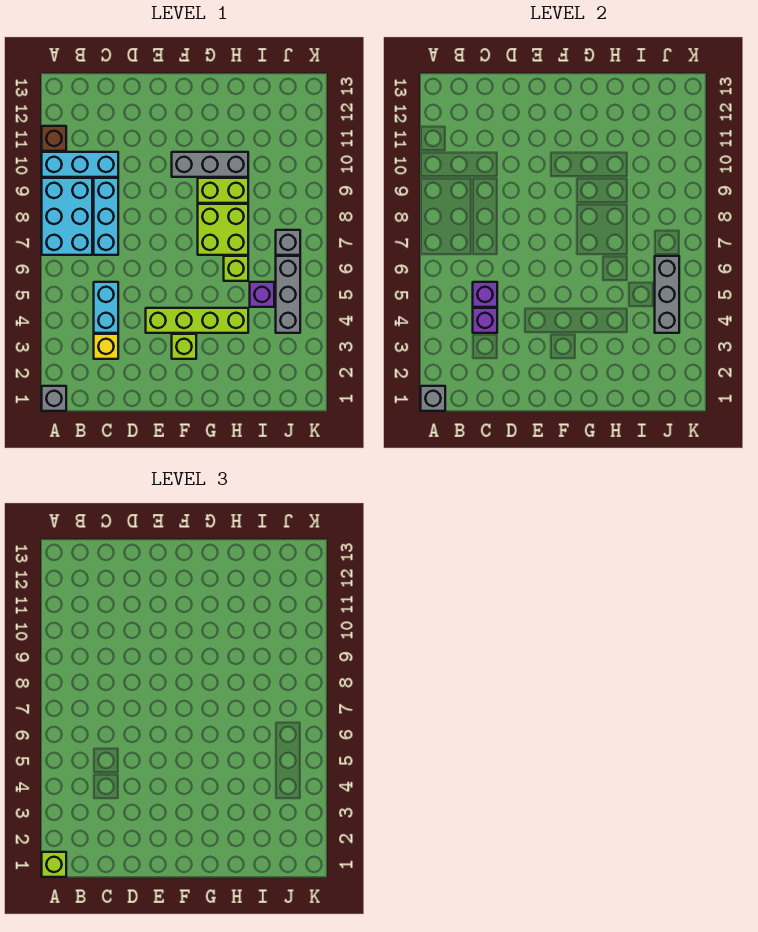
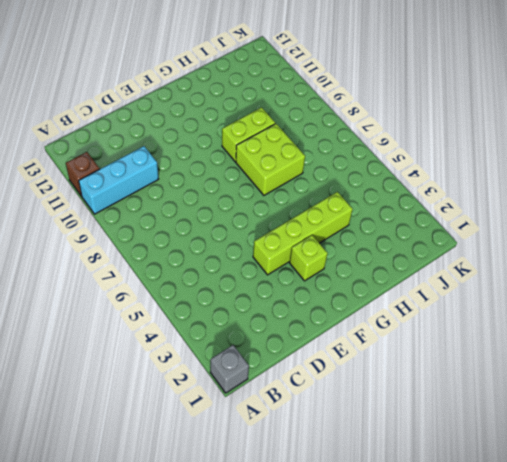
none -> cyan brick A7:B9 level 1
none -> yellow brick C3 level 1
none -> cyan brick C4:C5 level 1

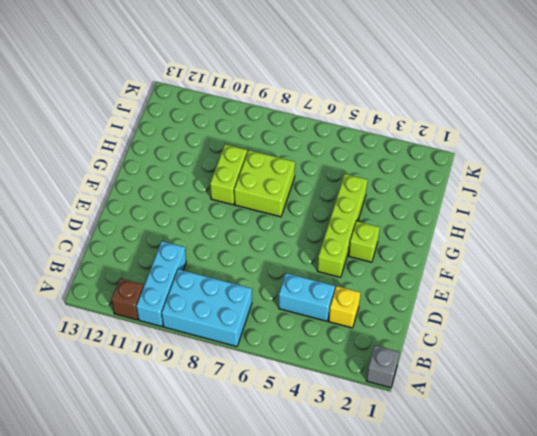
none -> cyan brick C7:C9 level 1
none -> grey brick F10:H10 level 1
none -> lime brick H6 level 1

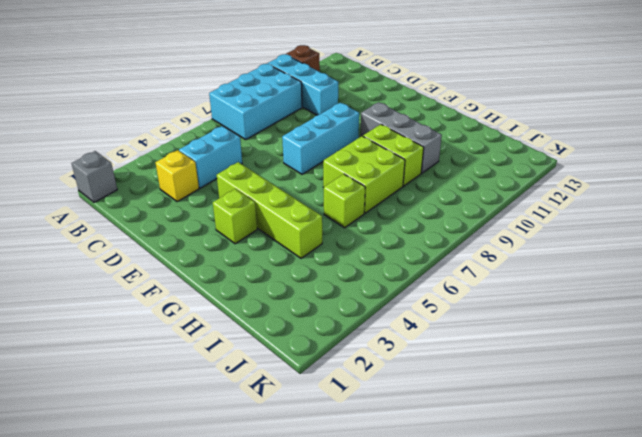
cyan brick E7:E9 level 1 -> cyan brick C7:C9 level 1
none -> purple brick I5 level 1
none -> grey brick J4:J6 level 1
none -> grey brick J7 level 1

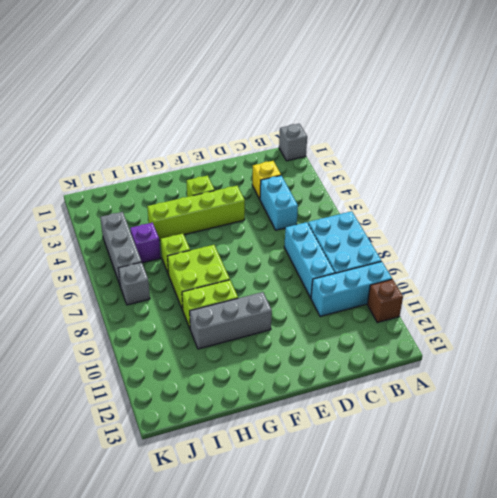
none -> grey brick A1 level 2
none -> purple brick C4 level 2
none -> purple brick C5 level 2

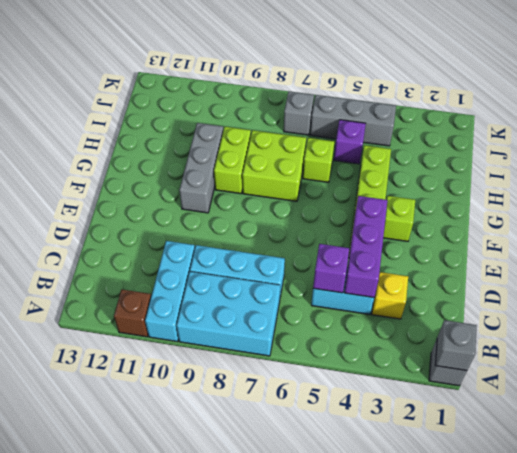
purple brick C4:E4 level 2 -> purple brick C4 level 2
none -> grey brick J4:J6 level 2
none -> lime brick A1 level 3

